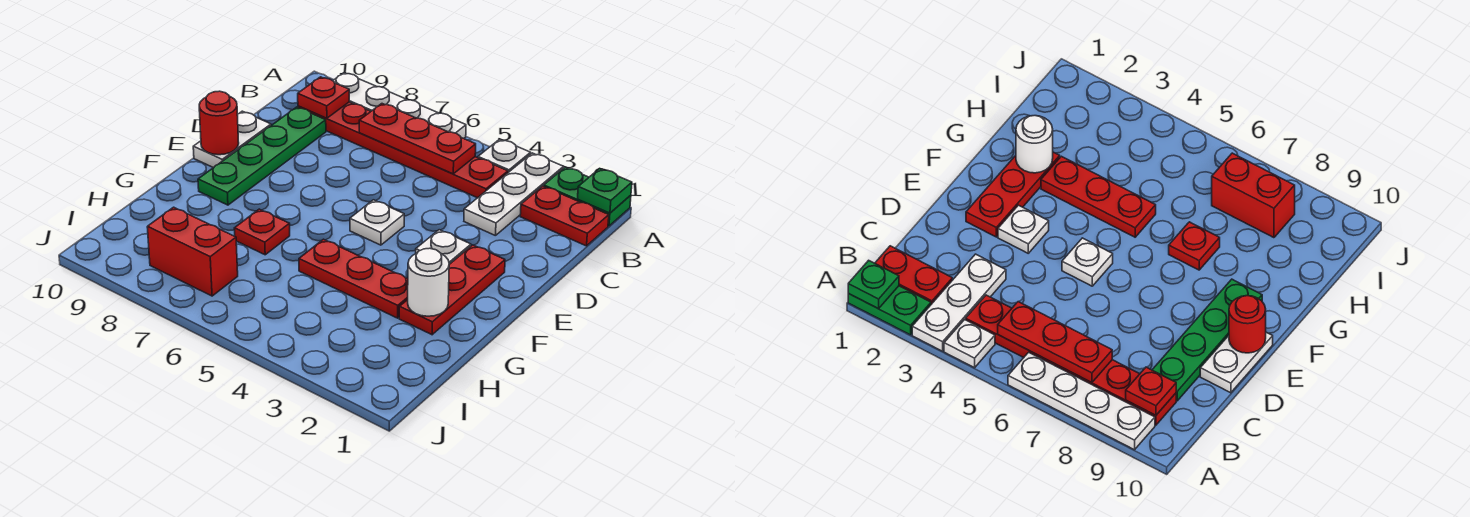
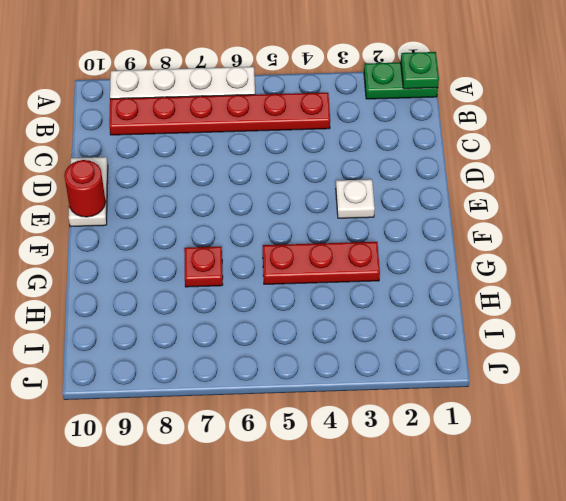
none -> white plate A3:C3 level 1
none -> white plate A4 level 1
none -> red plate B1:B2 level 1

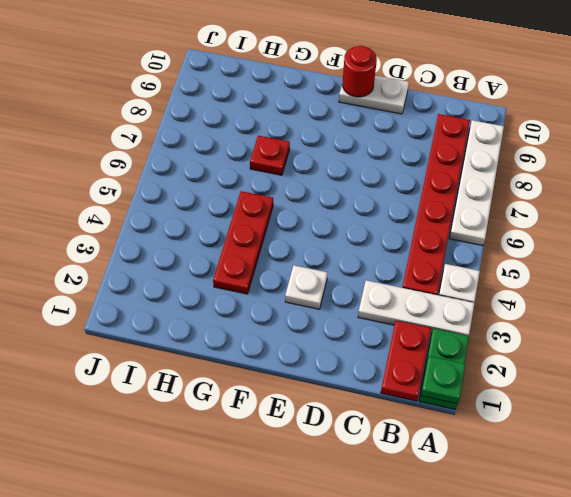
none -> green plate C9:F9 level 1
none -> red plate E2:G2 level 1
none -> white plate E5 level 1

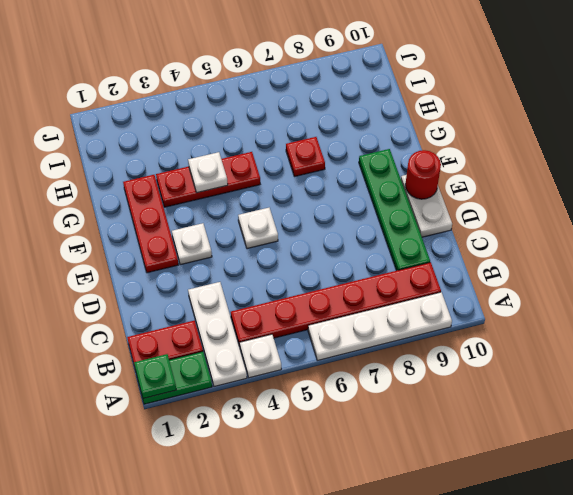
white plate G4 level 2 -> none
none -> red brick I7:I8 level 1
none -> red plate B5:B7 level 2
none -> red plate B9 level 2

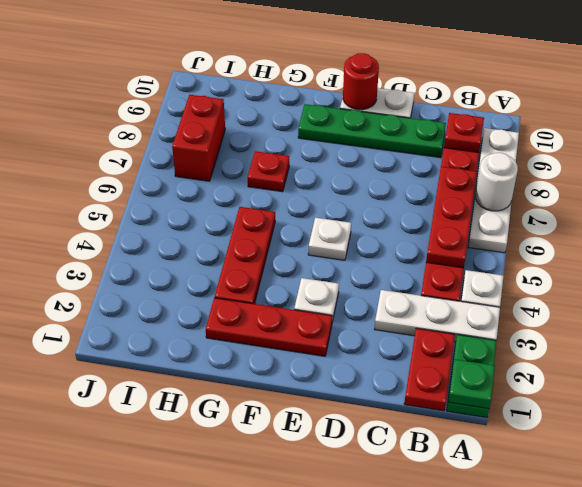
white round brick A7 level 2 -> white round brick G2 level 2

